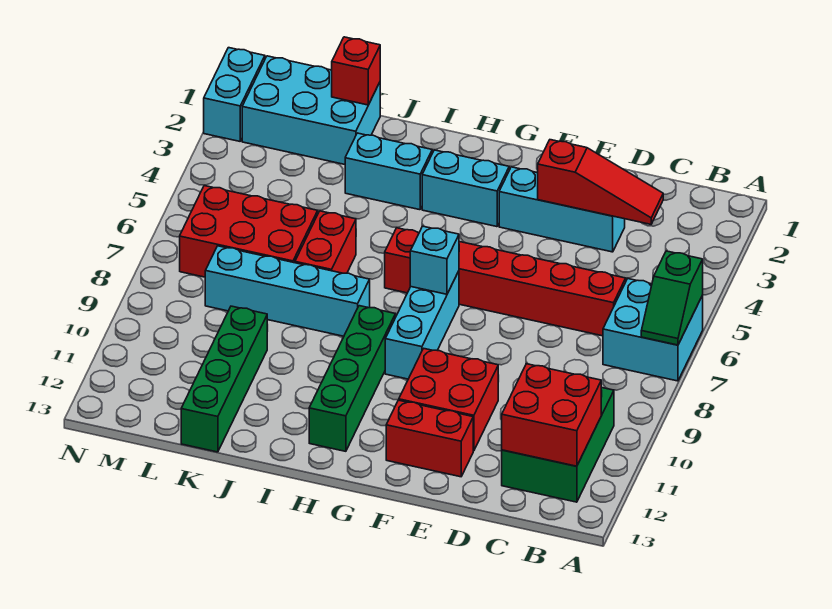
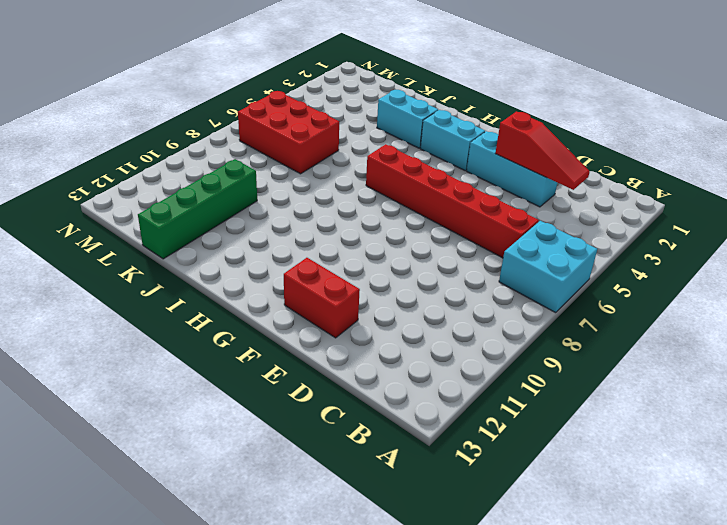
none -> green brick B10:C12 level 1
none -> red brick E10:F11 level 1
none -> cyan brick G7:G9 level 1

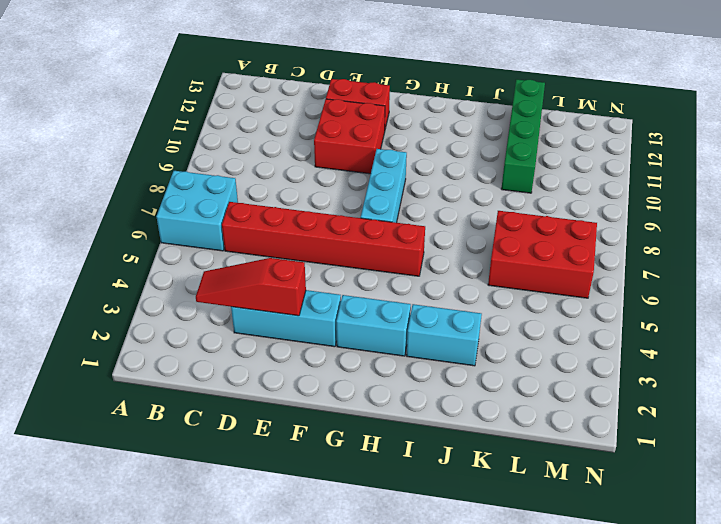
none -> green brick B10:C12 level 1
none -> green brick H9:H12 level 1
none -> cyan brick I8:L8 level 1

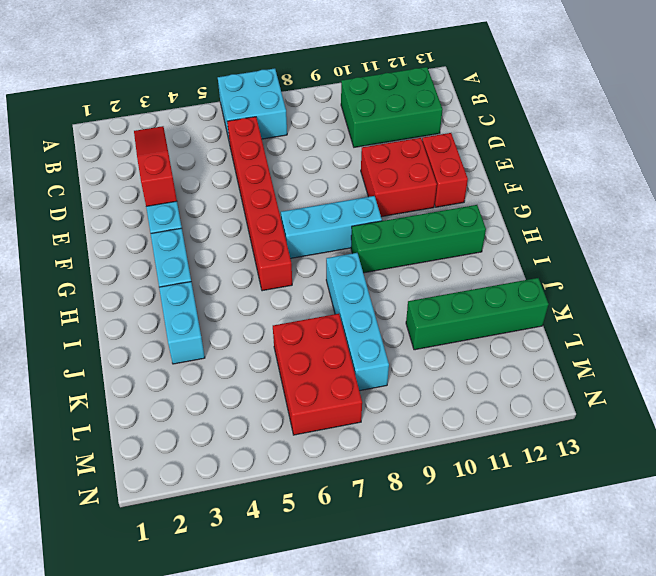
none -> red brick J6:J7 level 1
none -> cyan brick K1:M2 level 1
none -> cyan brick N1:N2 level 1

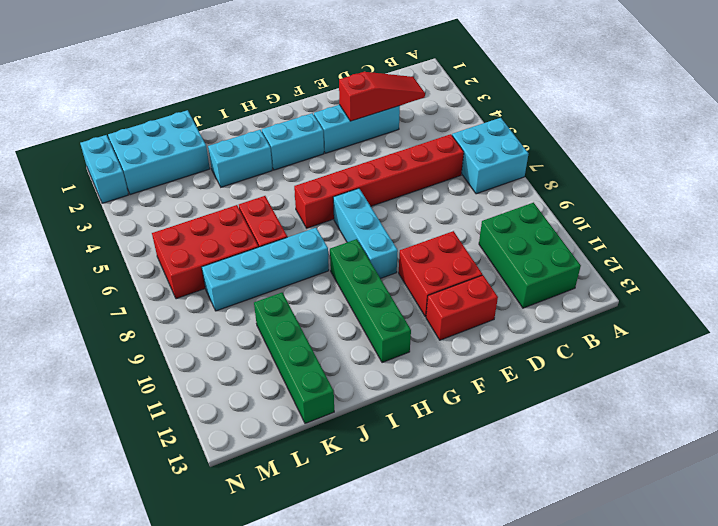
none -> green slope A6:A7 level 2 top 6
none -> red brick B11:C12 level 2
none -> cyan brick G7 level 2

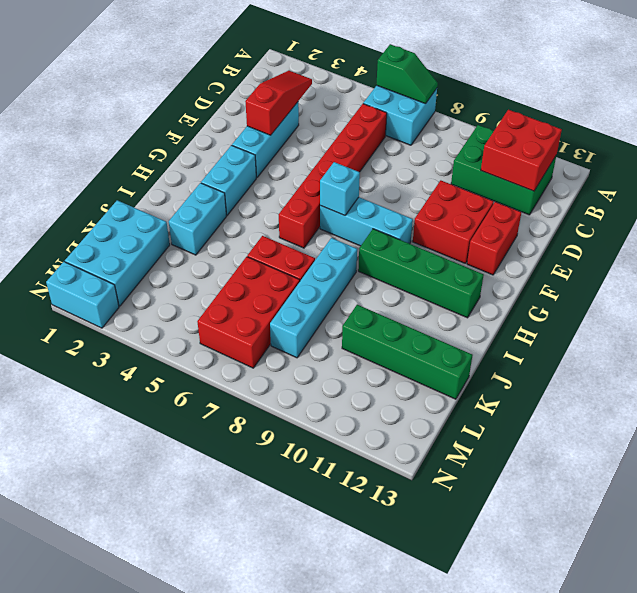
none -> red brick K1 level 2

